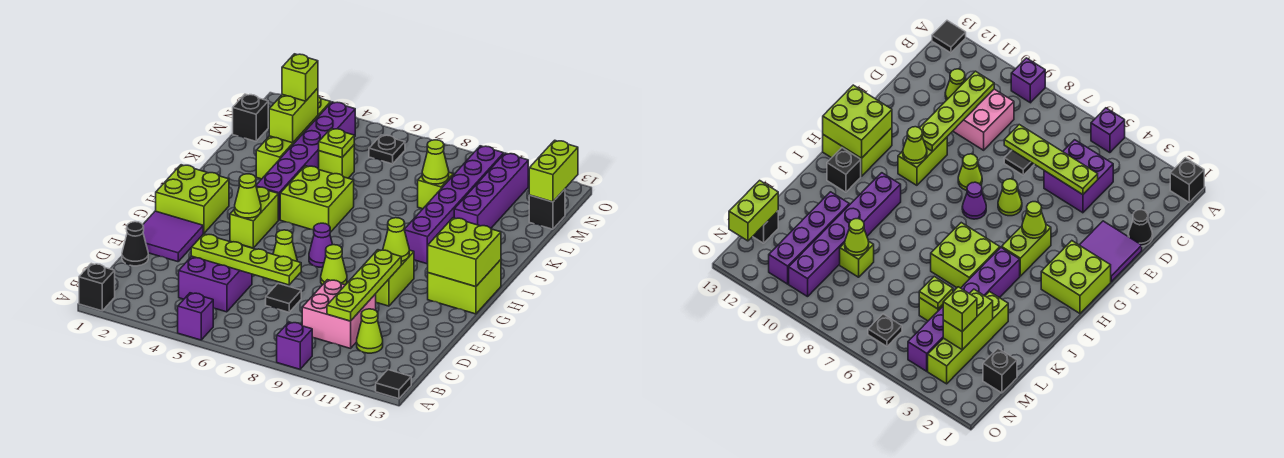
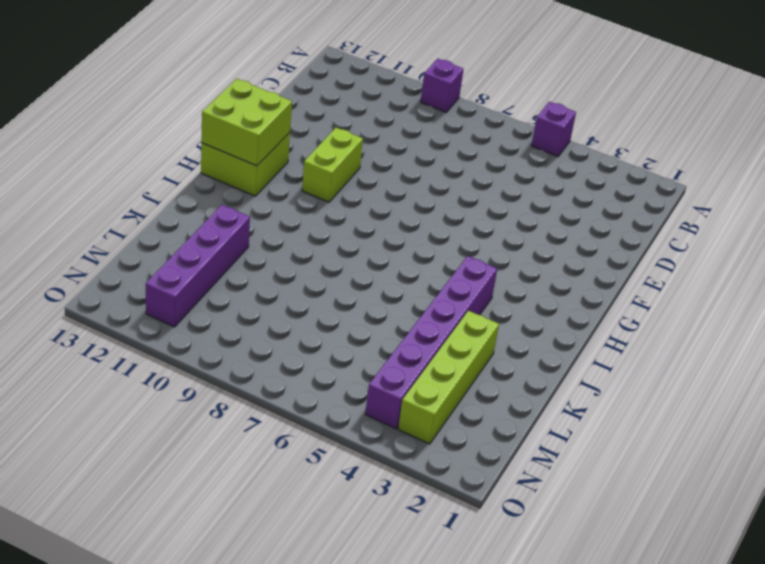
none -> black brick A1 level 1
none -> black tile A13 level 1
none -> purple brick C4:D5 level 1
none -> pink brick C9:D10 level 1

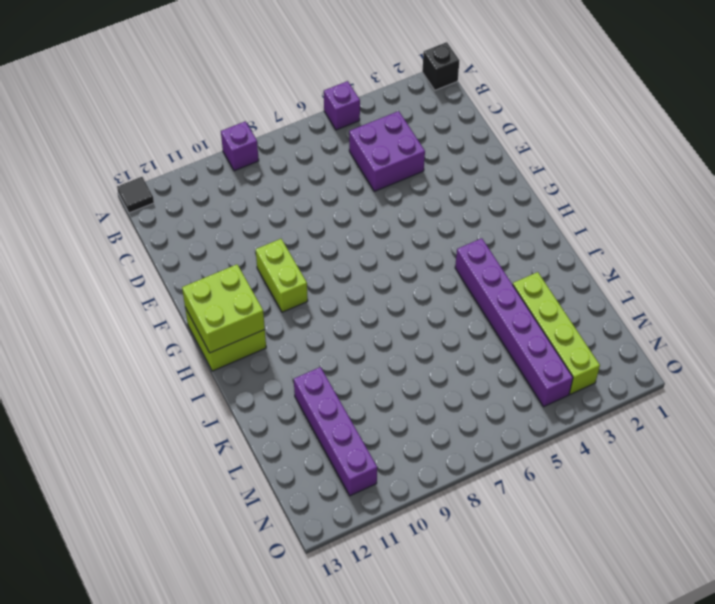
none -> pink brick C9:D10 level 1
none -> lime cone C11 level 1
none -> black cone D1 level 1
none -> black tile D7 level 1

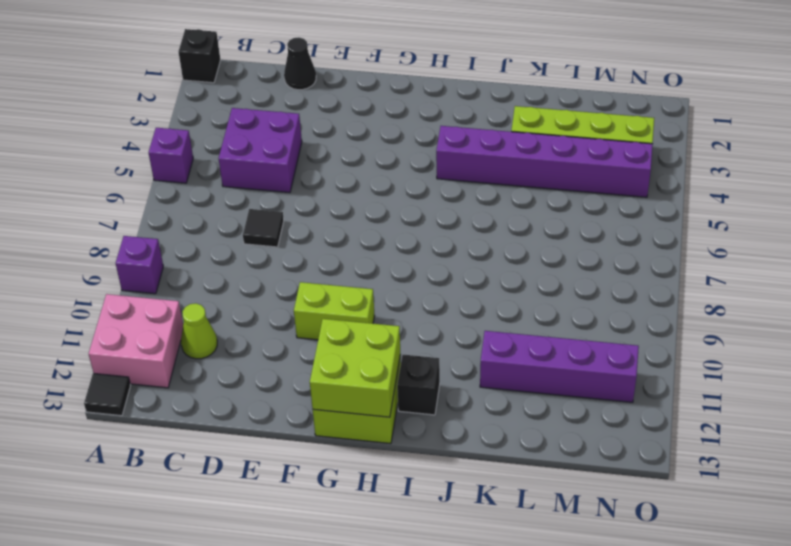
pink brick A11:B12 level 1 -> pink brick C9:D10 level 1
none -> purple tile E1:F2 level 1
none -> lime cone F6 level 1
none -> lime cone F8 level 1
none -> lime brick G1:H2 level 1

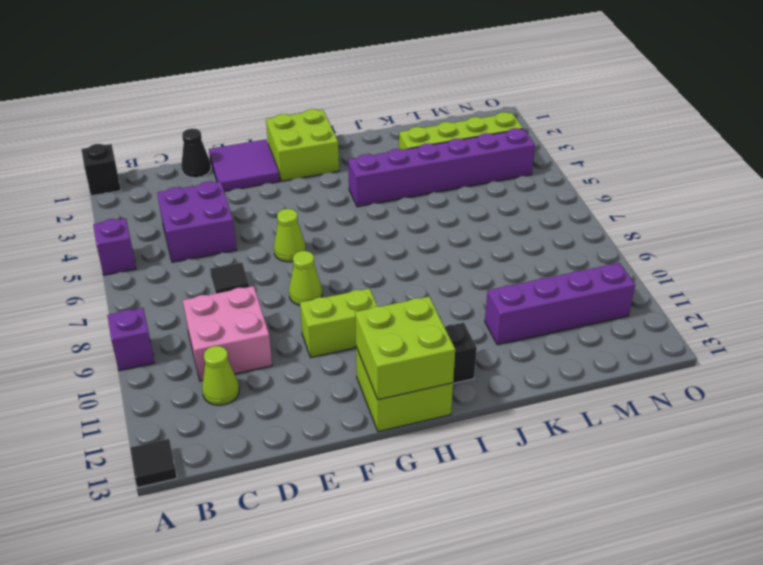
none -> lime brick G4:H4 level 1
none -> purple cone G7 level 1
none -> lime brick I5:J6 level 1
none -> purple brick I10:N10 level 1

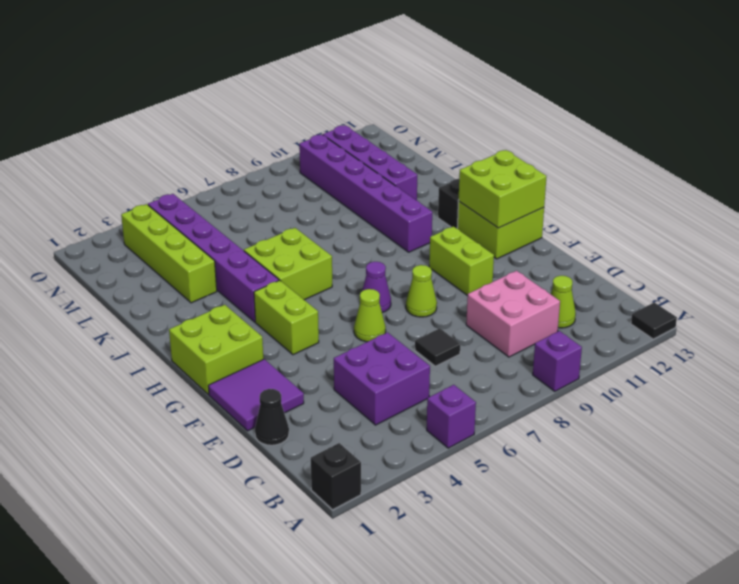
none -> lime brick L5 level 1
none -> lime brick L9 level 1
none -> black brick M1 level 1
none -> black brick M13 level 1

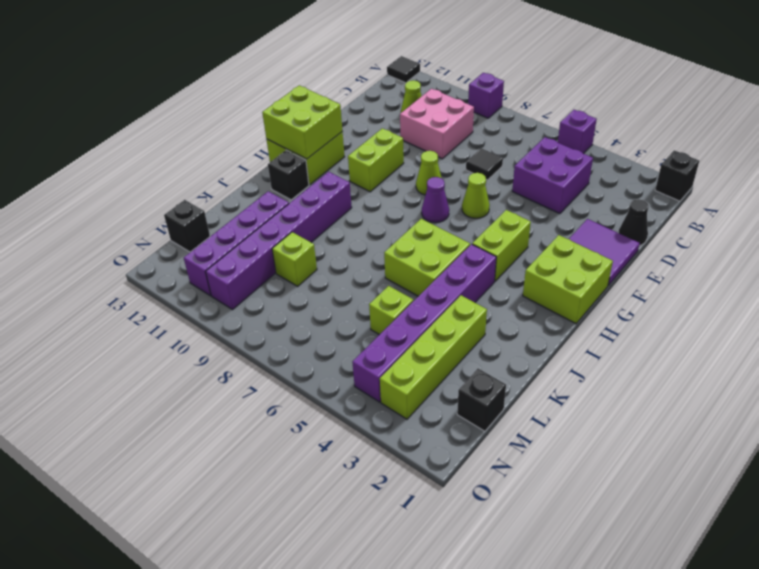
none -> black plate N6 level 1
none -> lime plate C10:F10 level 2
none -> lime plate D4:D7 level 2
none -> lime cone G4 level 2

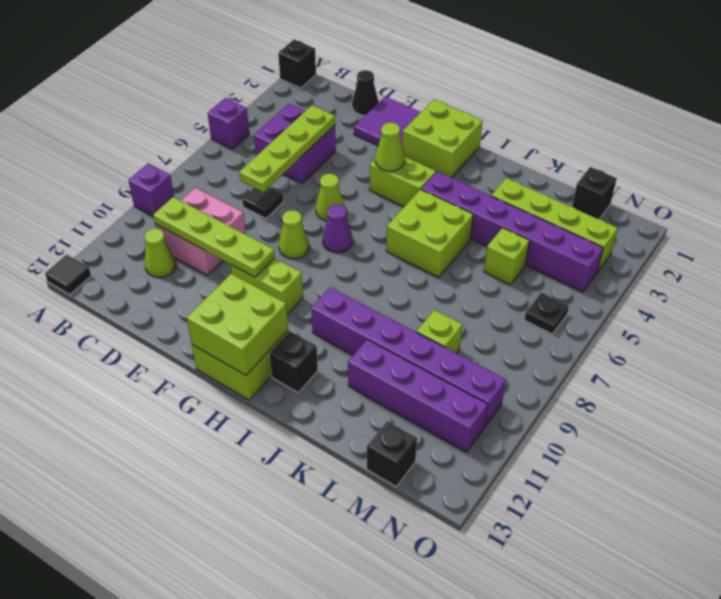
none -> lime cone G10 level 2
none -> lime brick L3:M3 level 2
none -> lime plate L5 level 2
none -> lime cone L9 level 2

